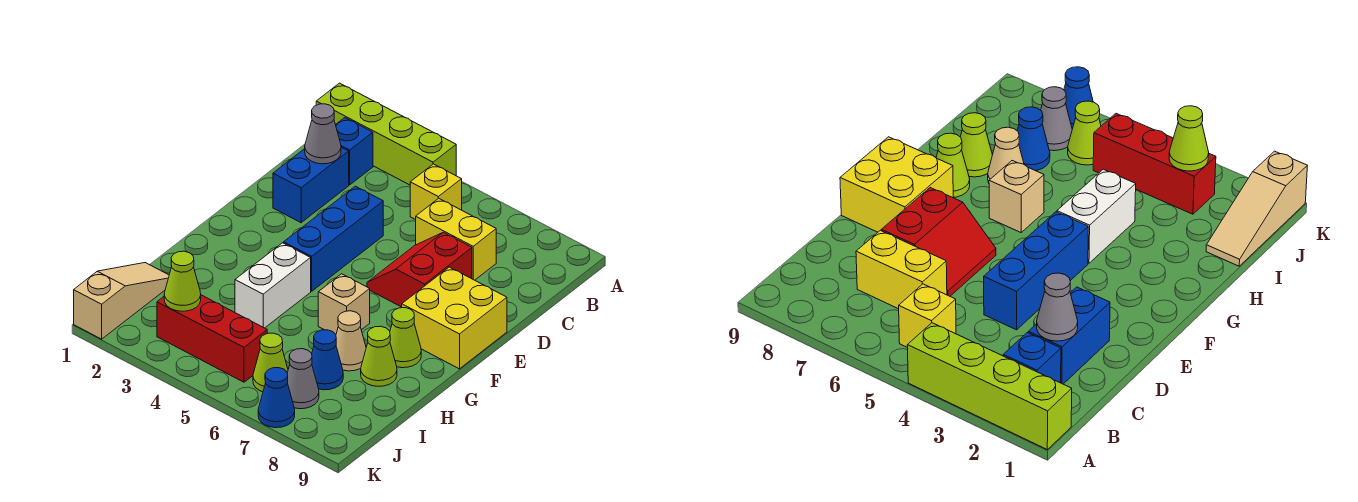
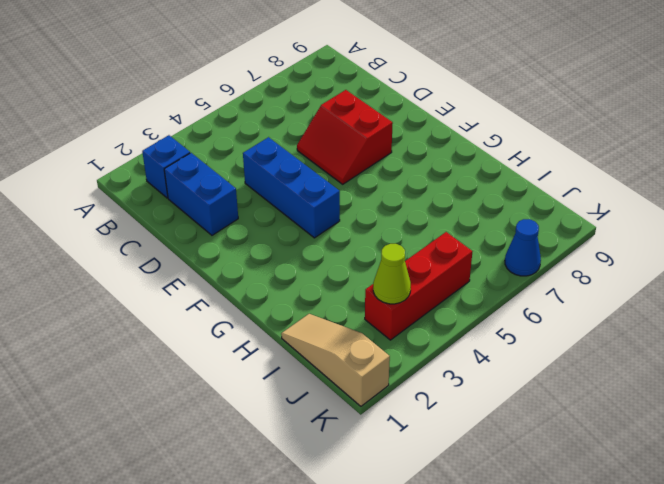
none -> lime brick A1:A4 level 1
none -> yellow brick B5 level 1
none -> yellow brick C6:C7 level 1

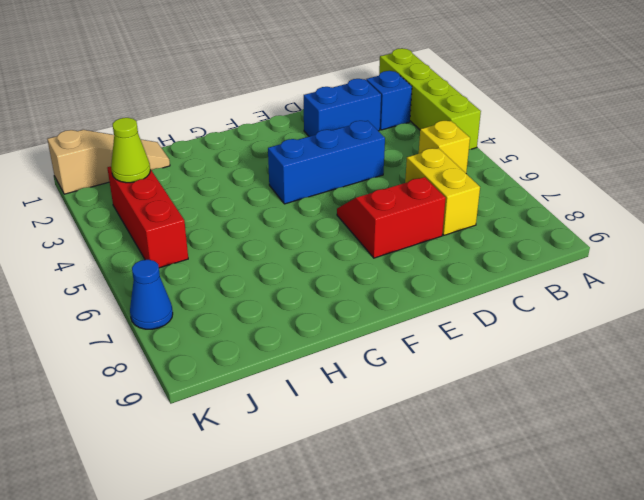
none -> yellow brick E8:F9 level 1
none -> white brick G4:H4 level 1
none -> tan brick G6 level 1

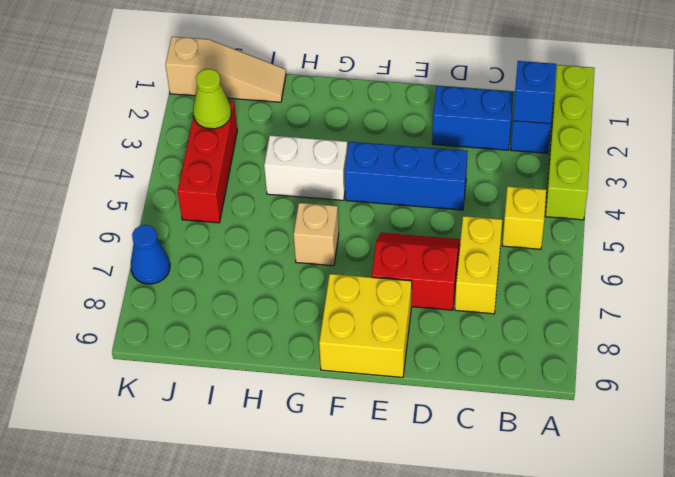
blue brick B2 level 2 -> none
none -> lime cone G8 level 1
none -> tan cone H7 level 1
none -> lime cone H8 level 1

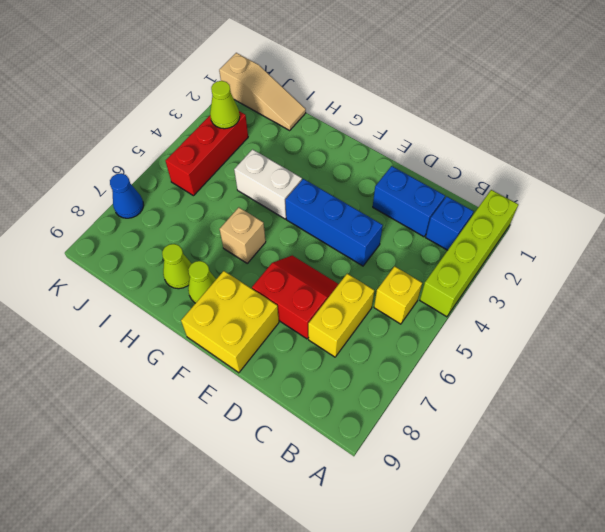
none -> tan cone H7 level 1
none -> blue cone I7 level 1
none -> lime cone J6 level 1

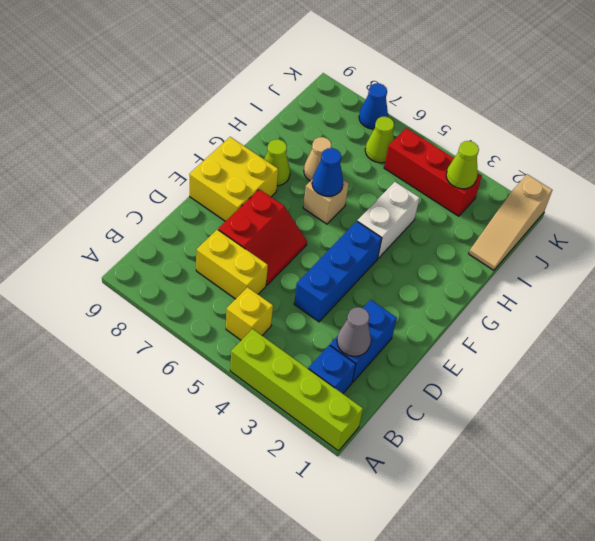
blue cone G6 level 2 -> blue cone I7 level 1
none -> lime cone H8 level 1
none -> grey cone J7 level 1

